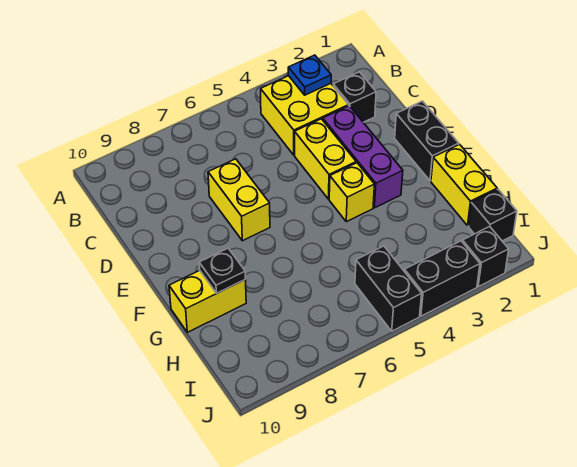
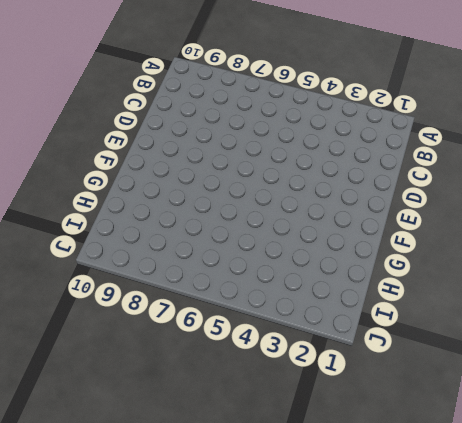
none -> yellow brick B3:C4 level 1
none -> black brick C2 level 1
none -> purple brick D3:F3 level 1

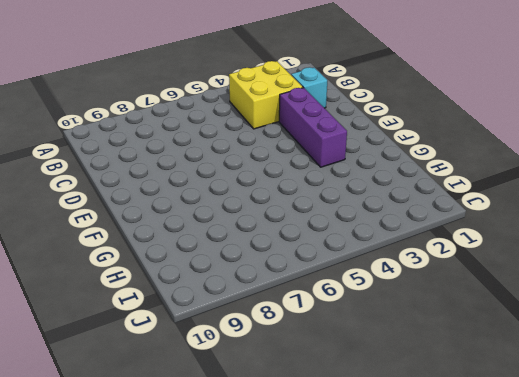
cyan brick C2 level 1 -> black brick C2 level 1
none -> yellow brick D4:E4 level 1
none -> yellow brick D7:E7 level 1
none -> black brick E1:F1 level 1

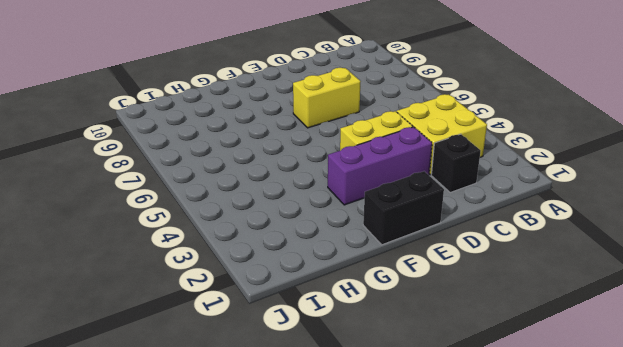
none -> yellow brick F4 level 1
none -> yellow brick G1:H1 level 1
none -> yellow brick G9:G10 level 1

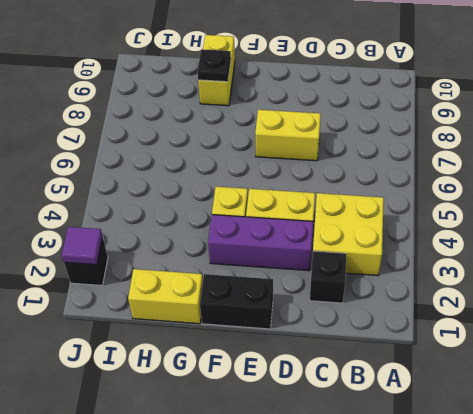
purple tile J2 level 2 -> none
none -> black brick I1 level 1
none -> black brick I5:J5 level 1
none -> black brick J3:J4 level 1

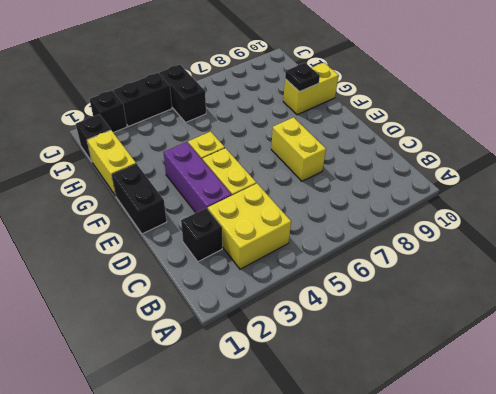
none -> blue plate B3 level 2

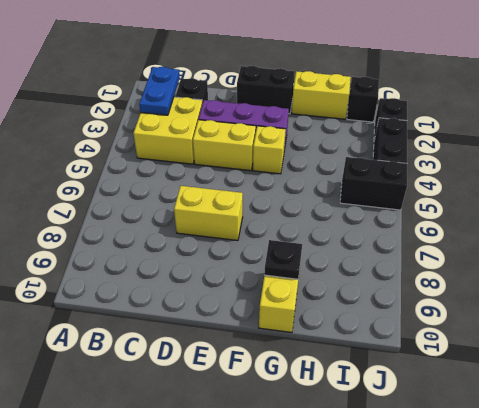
blue plate B2:B3 level 2 -> blue plate B3 level 2

